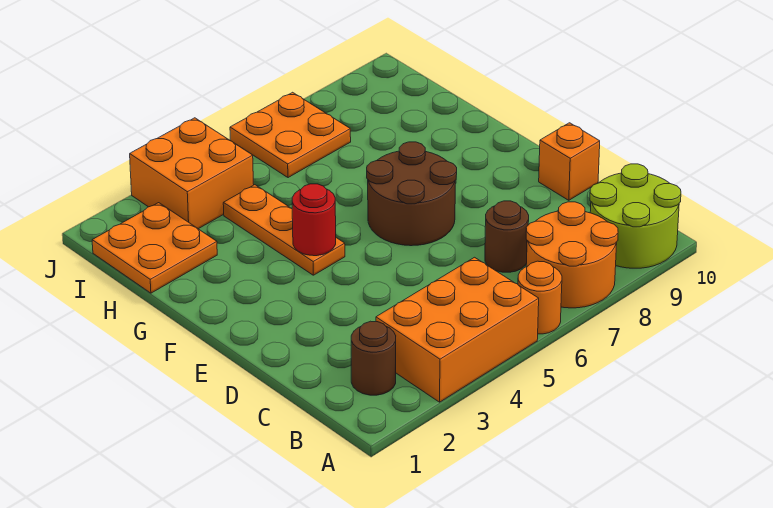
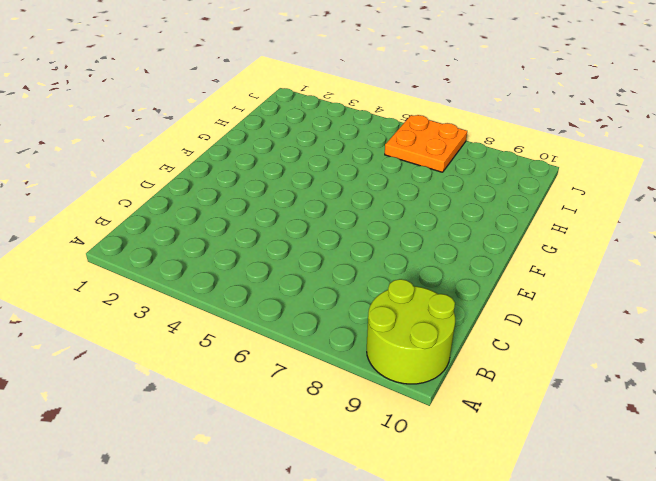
none -> orange brick A3:B5 level 1
none -> orange round brick A6 level 1
none -> orange round brick A7:B8 level 1

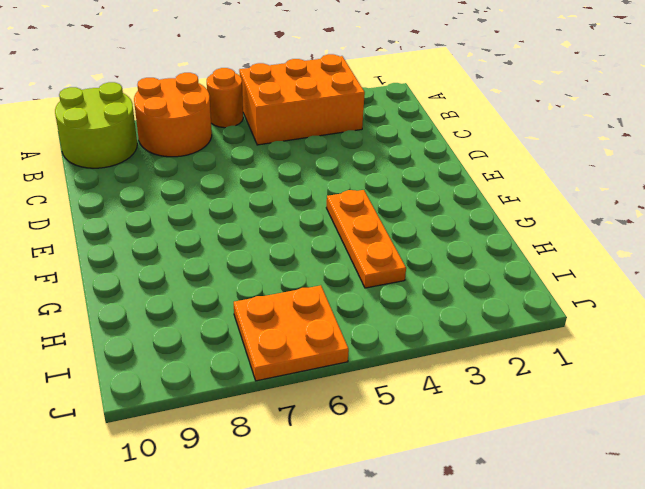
none -> brown round brick B2 level 1
none -> brown round brick C7 level 1
none -> orange brick D10 level 1

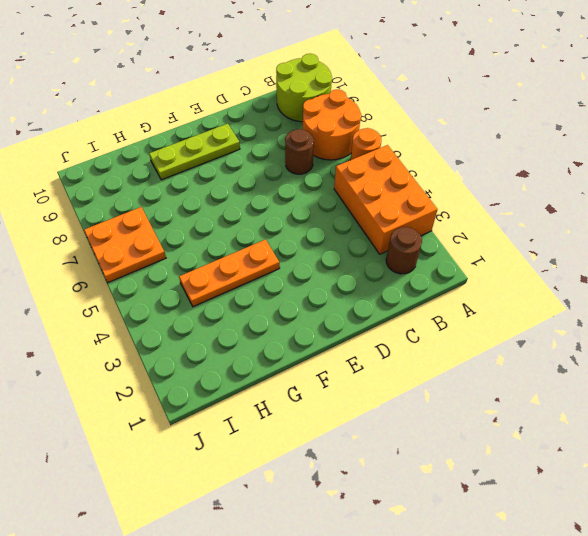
lime plate E9:G9 level 1 -> none
none -> orange brick D10 level 1
none -> brown round brick E6:F7 level 1
none -> orange plate H1:I2 level 1

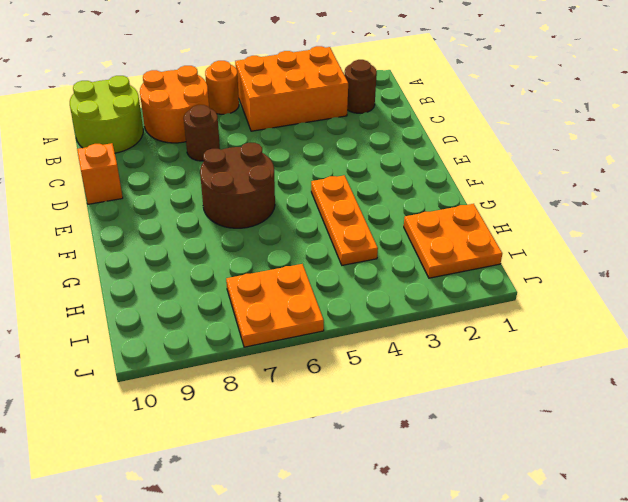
none -> orange brick I3:J4 level 1
none -> red round brick F4 level 2

